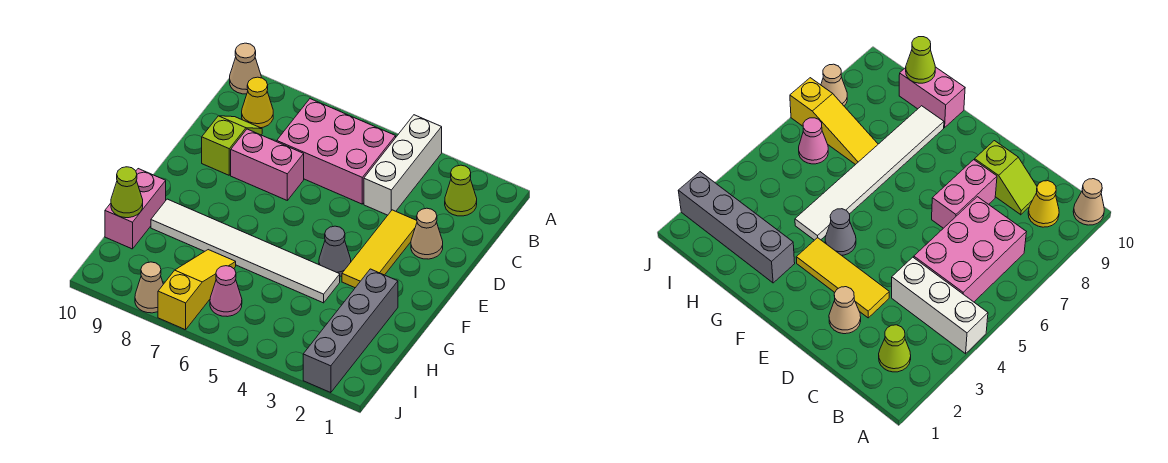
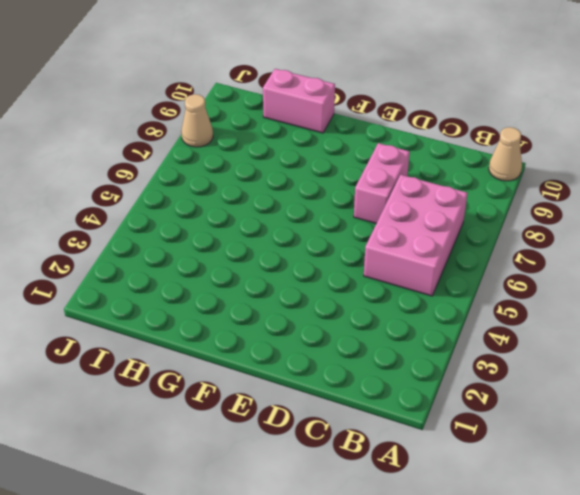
none -> white brick A4:C4 level 1
none -> lime cone B2 level 1
none -> yellow cone B9 level 1

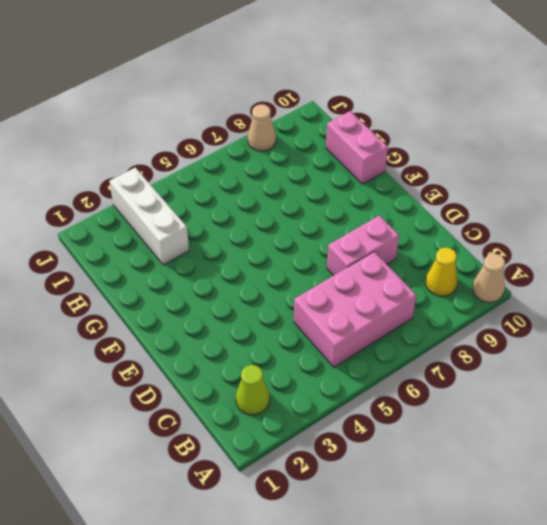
white brick H3:J3 level 1 -> white brick A4:C4 level 1
none -> lime slope C9:D9 level 1 top D
none -> tan cone D2 level 1
none -> yellow tile D3:F3 level 1

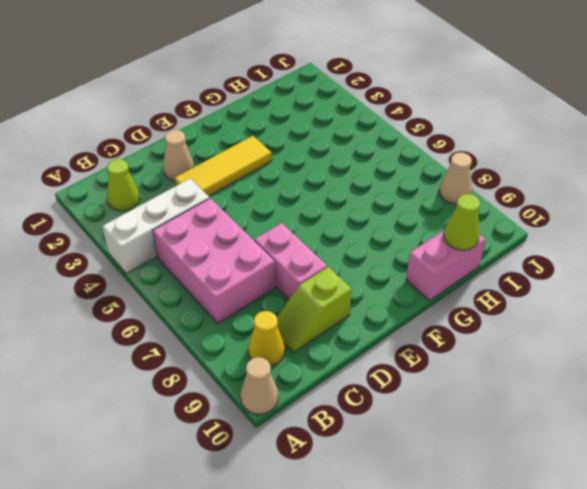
none -> grey cone F4 level 1
none -> grey brick G2:J2 level 1
none -> white tile G4:G9 level 1

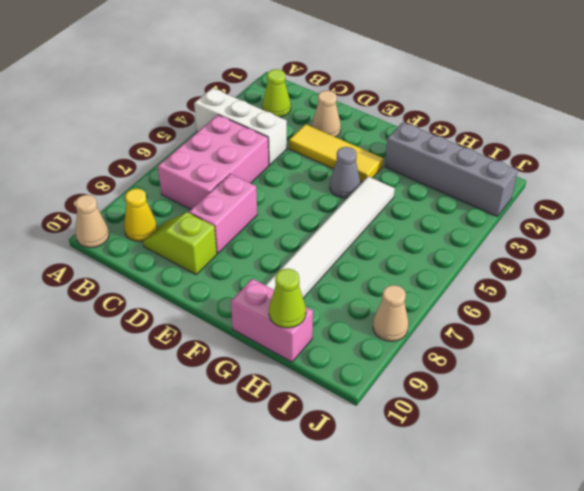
none -> yellow slope H7:J7 level 1 top J
none -> pink cone I6 level 1

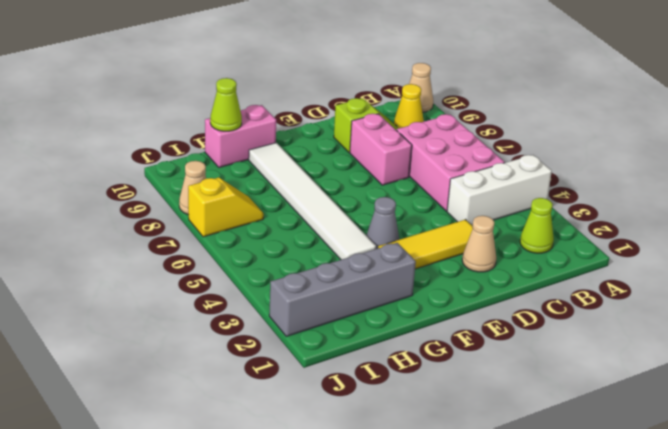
yellow slope I7:J7 level 1 top J -> yellow slope H7:J7 level 1 top J
none -> pink cone I6 level 1

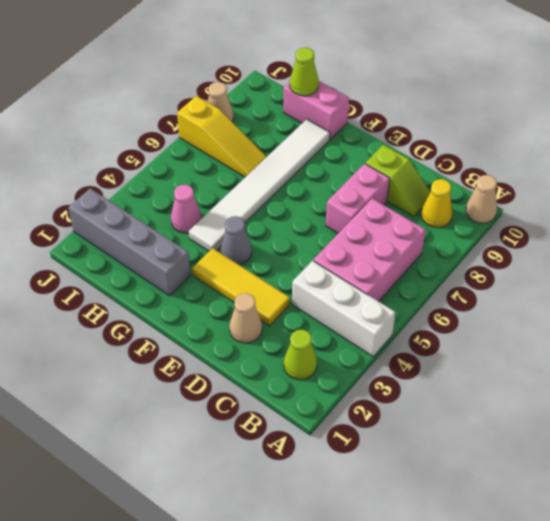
pink cone H4 level 1 -> pink cone I6 level 1

